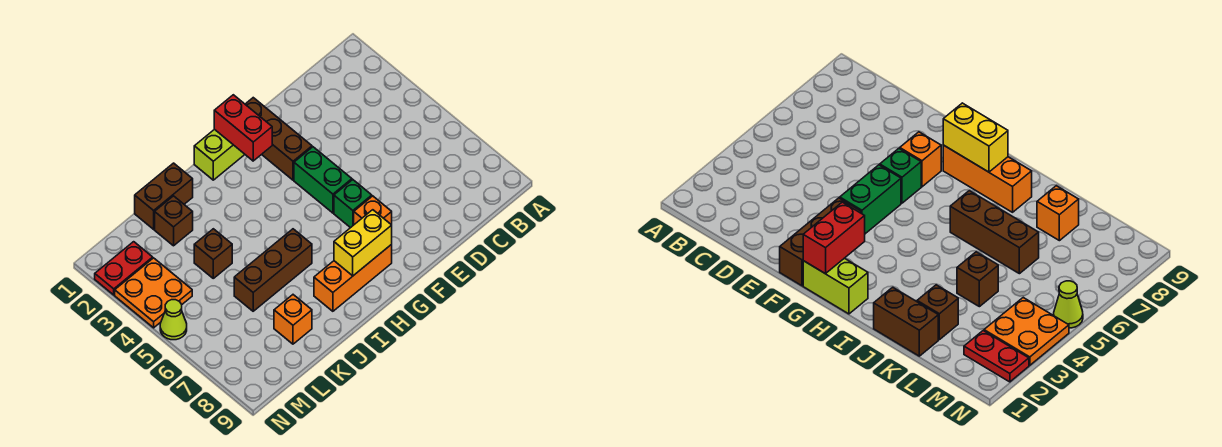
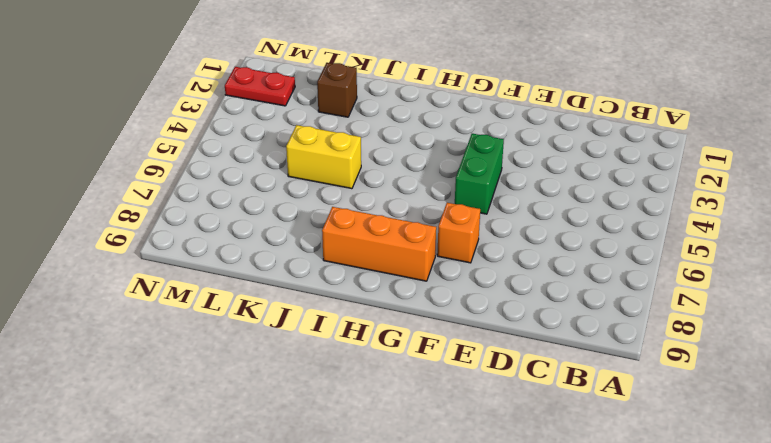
yellow brick J5:K5 level 1 -> yellow brick G8:H8 level 2
none -> brown brick F1:F3 level 1
none -> green brick F6 level 1
none -> lime brick G1:H1 level 1

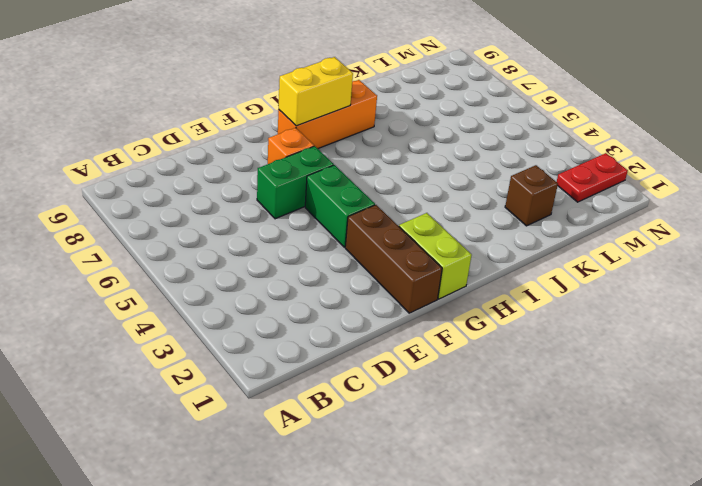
green brick E6:F6 level 1 -> green brick F6 level 1
lime brick G1:G2 level 1 -> lime brick G1:H1 level 1
none -> brown brick I6:K6 level 1
none -> brown brick J1:K1 level 1
none -> brown brick K4 level 1

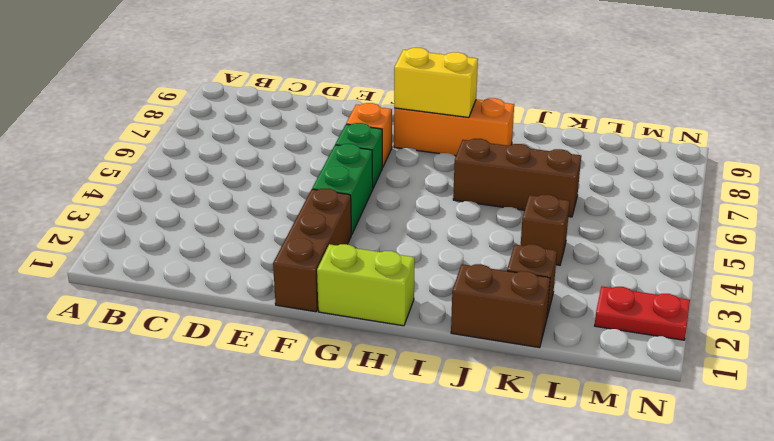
none -> orange brick K8 level 1
none -> orange plate M3:N4 level 1
none -> lime cone N5 level 1

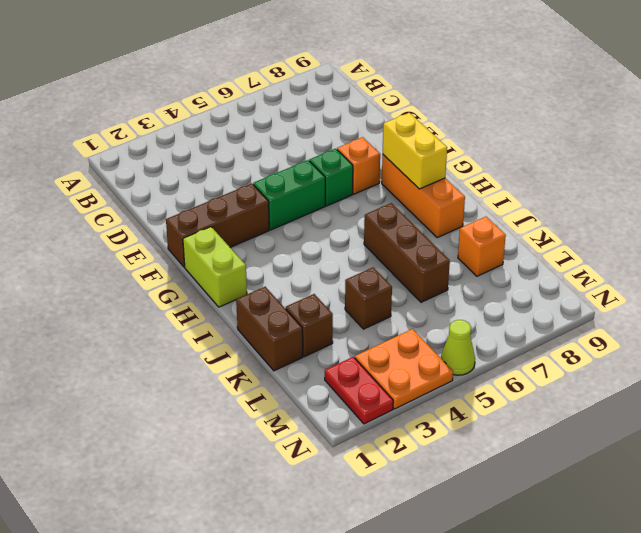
none -> red brick G1:G2 level 2

